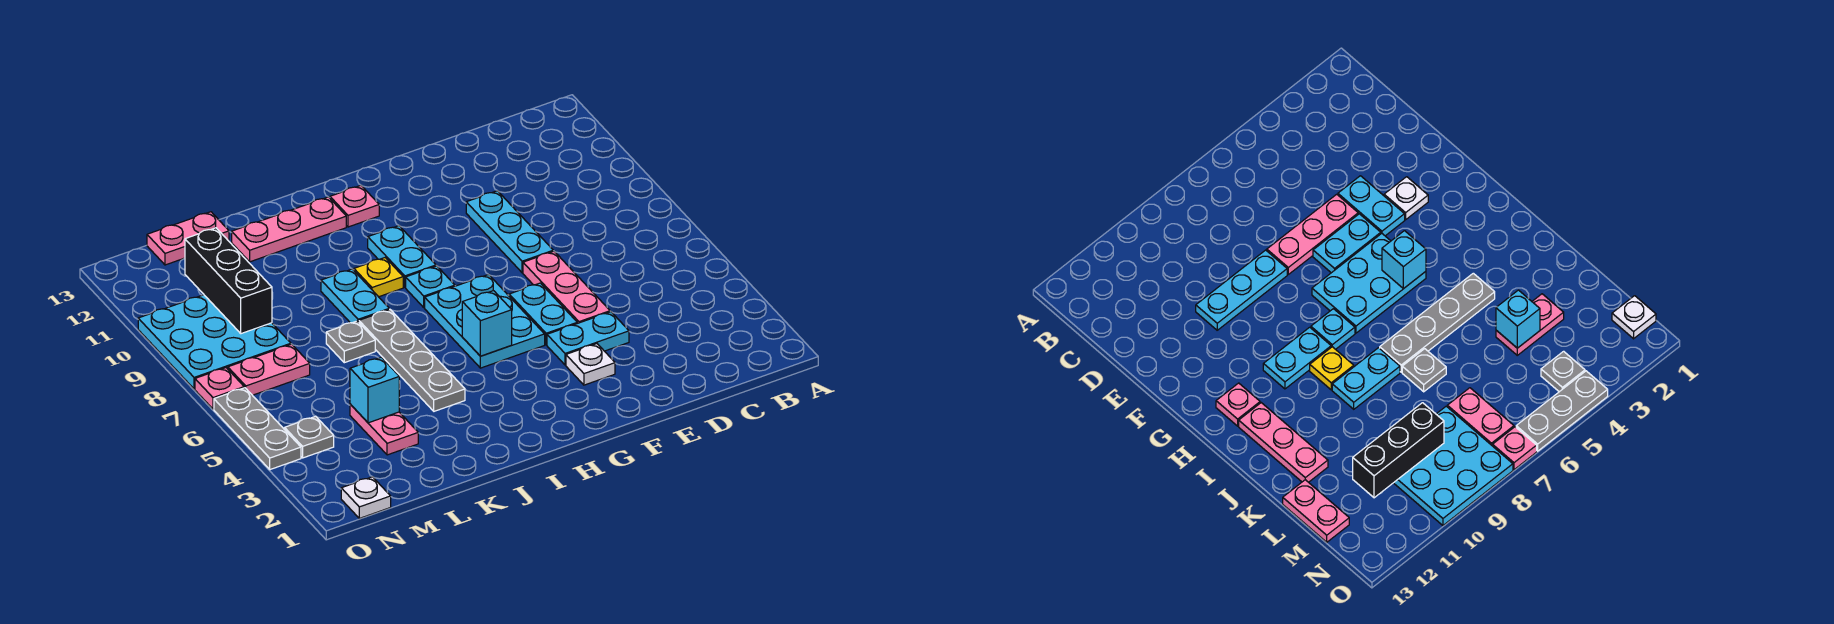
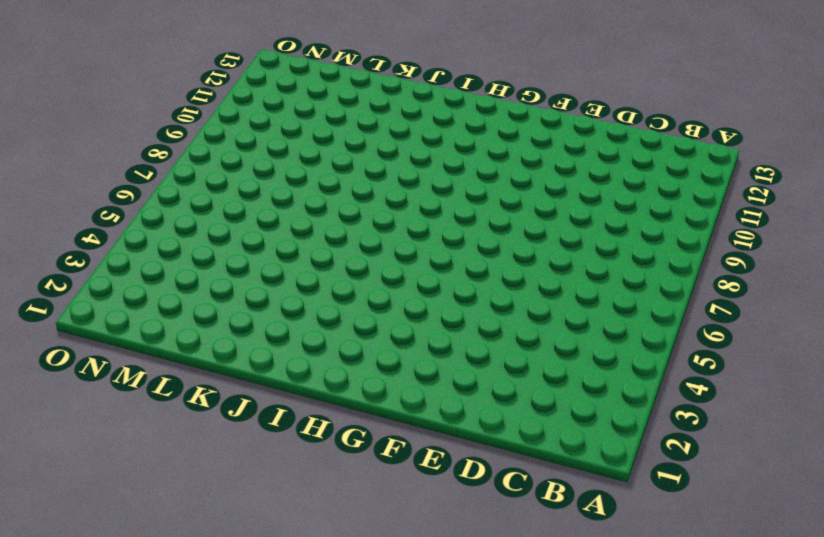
none -> cyan plate E4:F4 level 1
none -> pink plate E5:E7 level 1
none -> cyan plate E8:E10 level 1

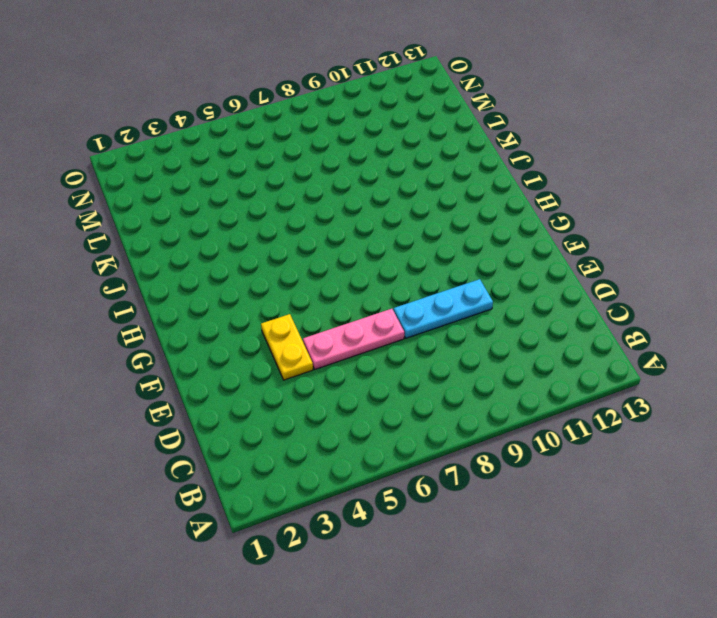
yellow plate E4:F4 level 1 -> cyan plate E4:F4 level 1
none -> white plate F3 level 1
none -> cyan plate F5:F6 level 1
none -> cyan plate G5:H7 level 1

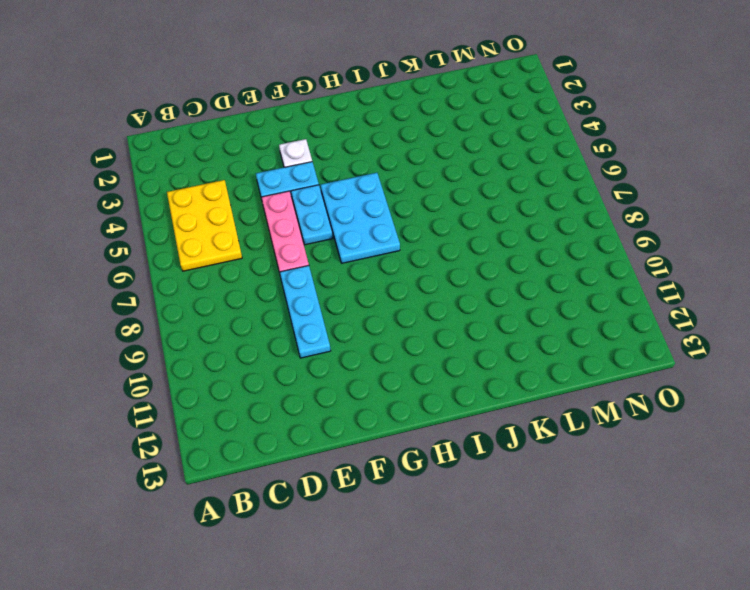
yellow plate B4:C6 level 1 -> none
none -> cyan plate H8 level 1
none -> cyan plate H9:H10 level 1
none -> pink plate H12 level 1

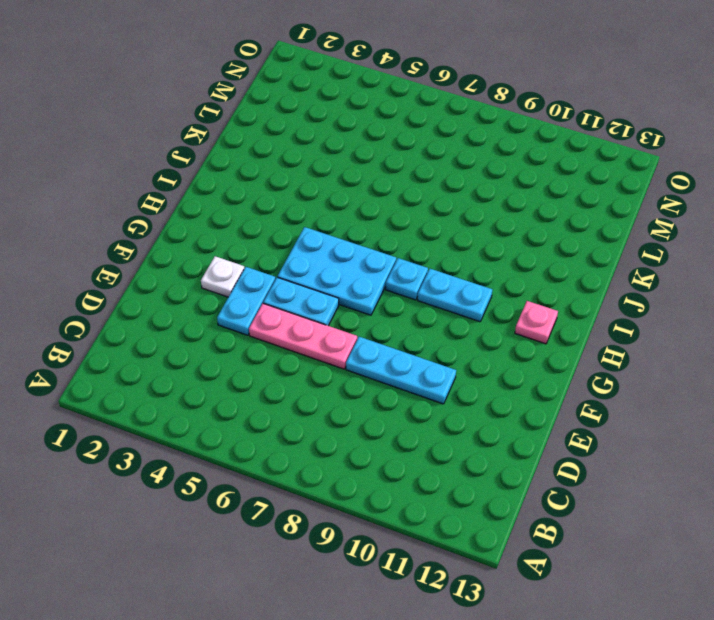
none -> yellow plate I9 level 1
none -> pink plate I12:K12 level 1
none -> grey plate J4:J7 level 1

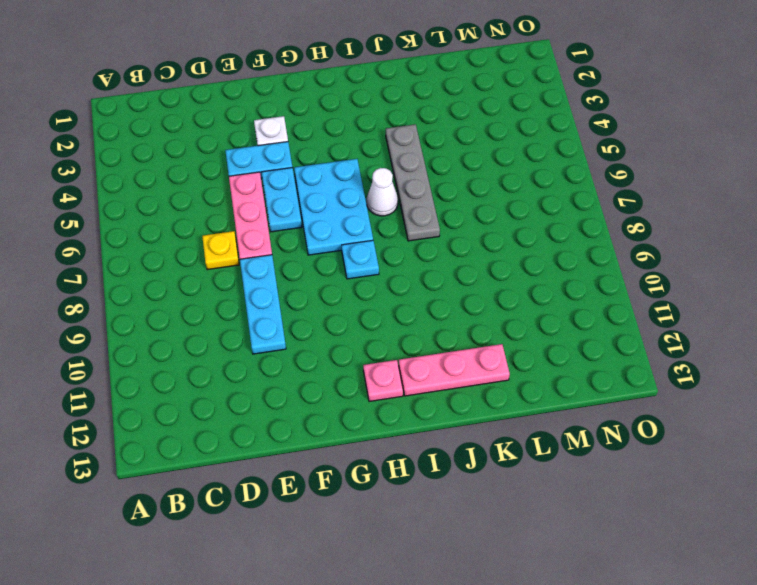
yellow plate D7 level 1 -> yellow plate I9 level 1
white cone I6 level 1 -> none
none -> cyan plate H9:H10 level 1
none -> cyan plate J8:J9 level 1
none -> grey plate K7 level 1

